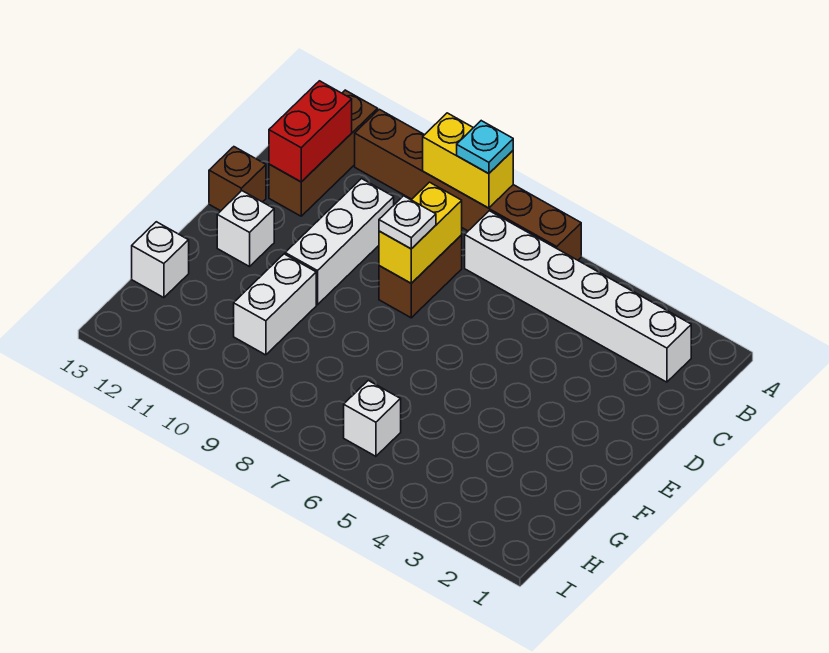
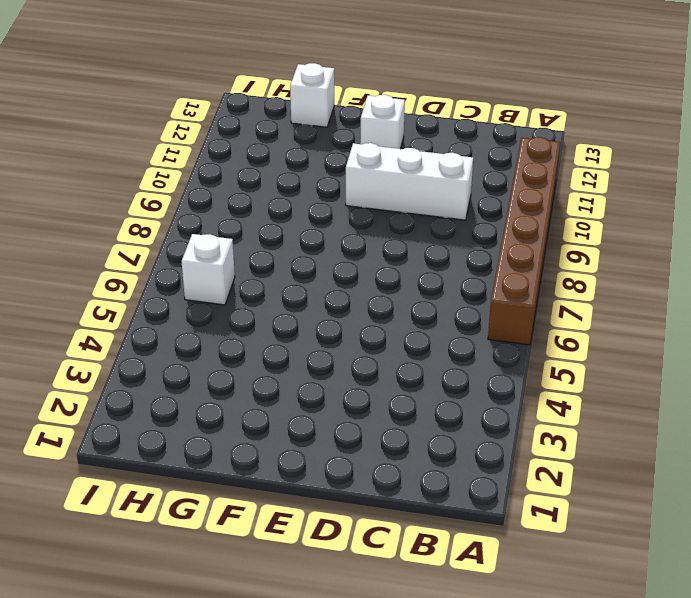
none -> brown brick A12:C12 level 1
none -> white brick B2:B7 level 1
none -> brown brick C8:D8 level 1

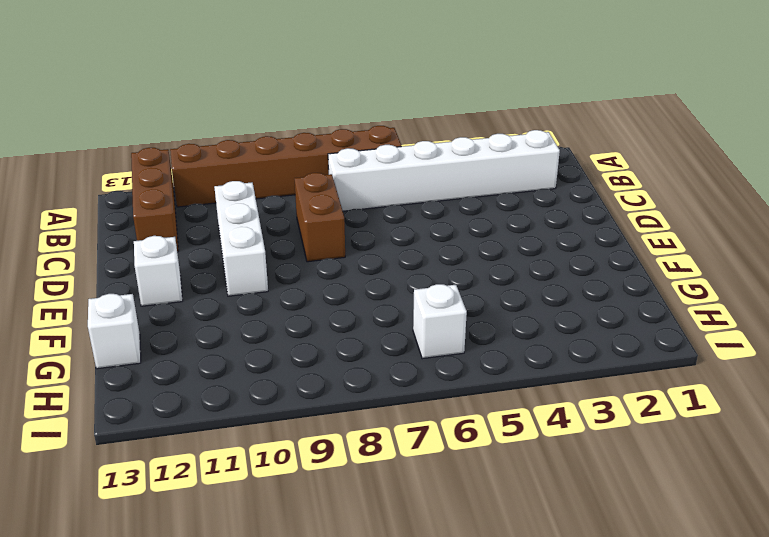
none -> brown brick D13 level 1
none -> white brick F10:G10 level 1
none -> yellow brick A8:A9 level 2

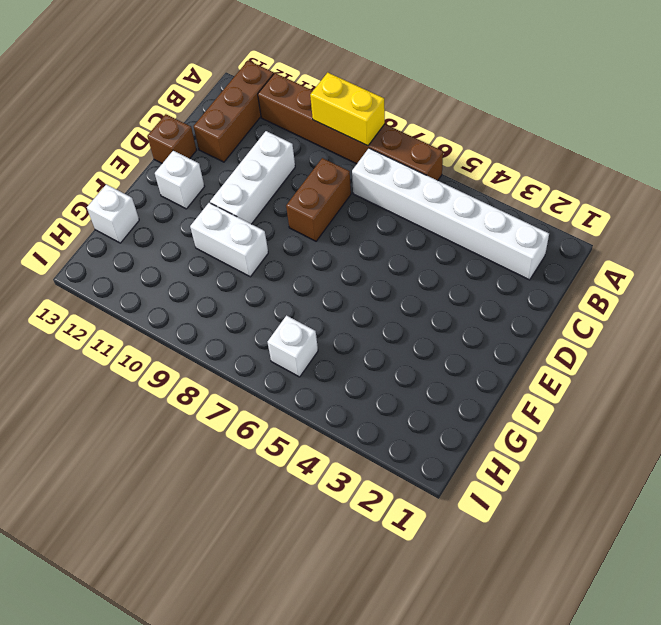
white brick F9:F10 level 1 -> white brick F10:G10 level 1
none -> red brick B12:C12 level 2
none -> yellow brick C8:D8 level 2
none -> cyan plate A8 level 3

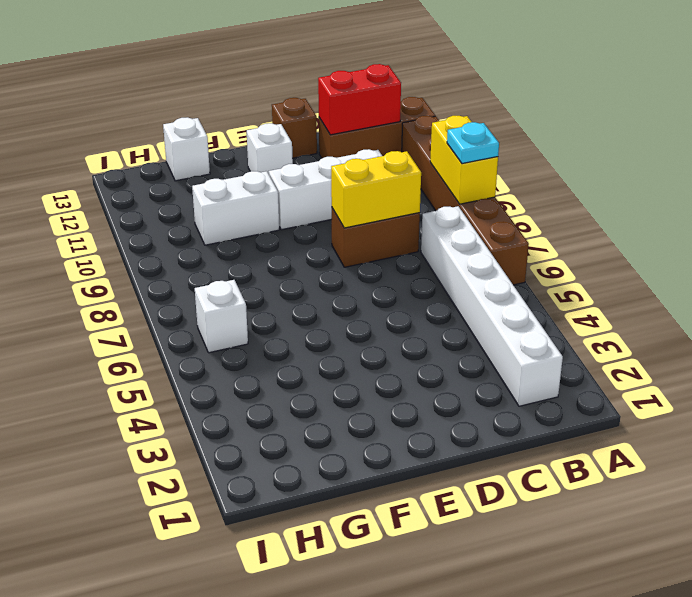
none -> white plate D8 level 3

